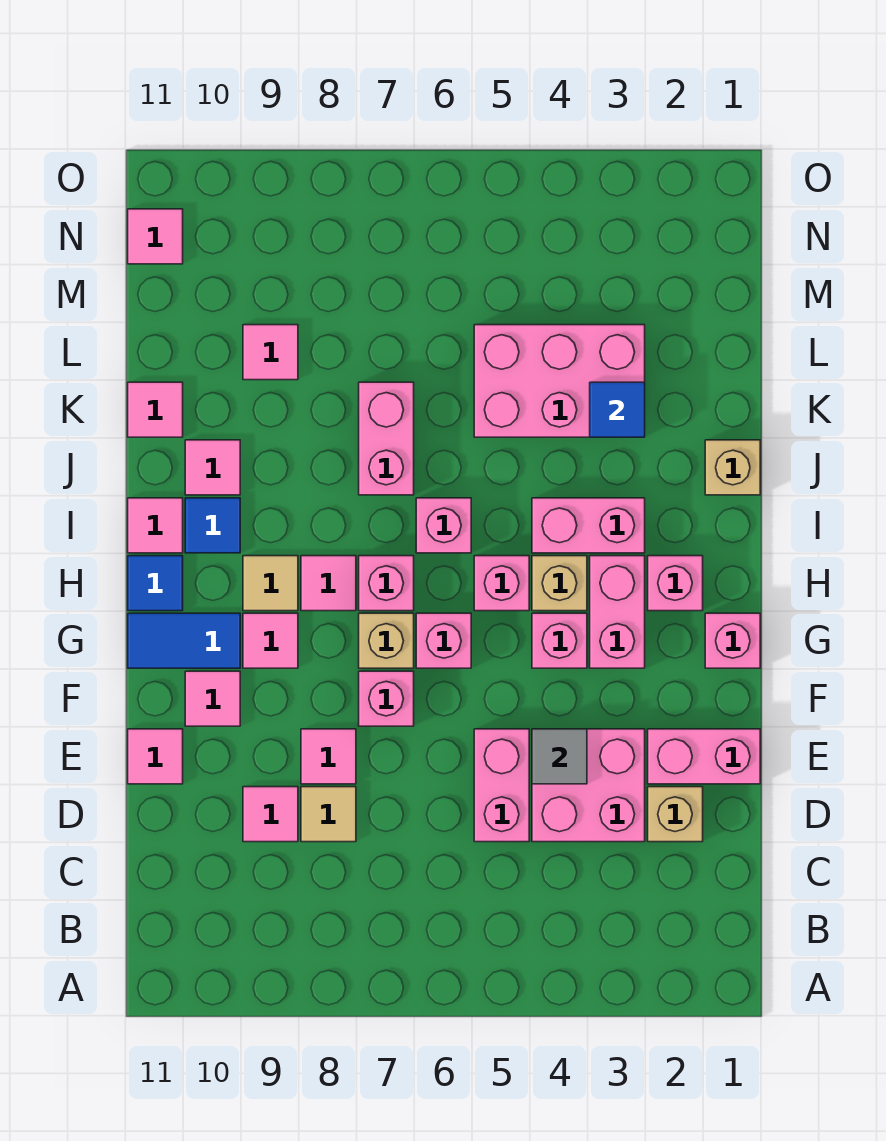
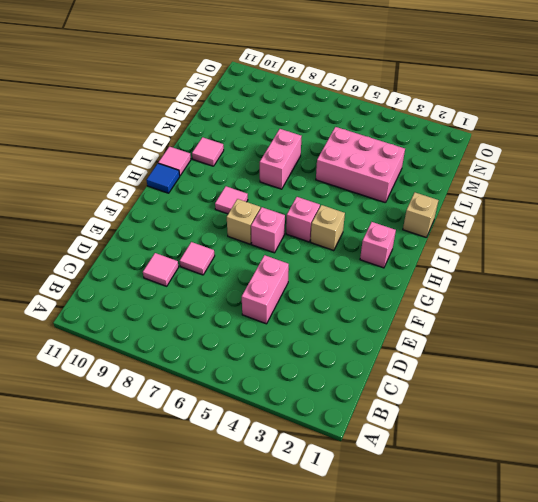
none -> tan brick D2 level 1
none -> pink brick D3:E4 level 1
none -> tan tile D8 level 1
none -> pink brick E1:E2 level 1

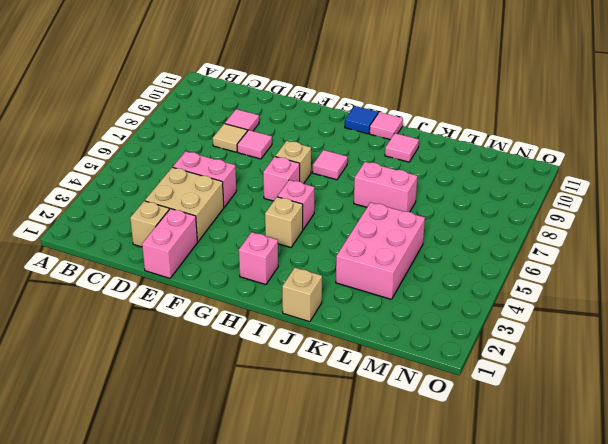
tan brick D3:E4 level 1 -> pink brick D3:E4 level 1
none -> pink tile E11 level 1
none -> pink brick F7 level 1
none -> pink tile F10 level 1
none -> pink brick G1 level 1

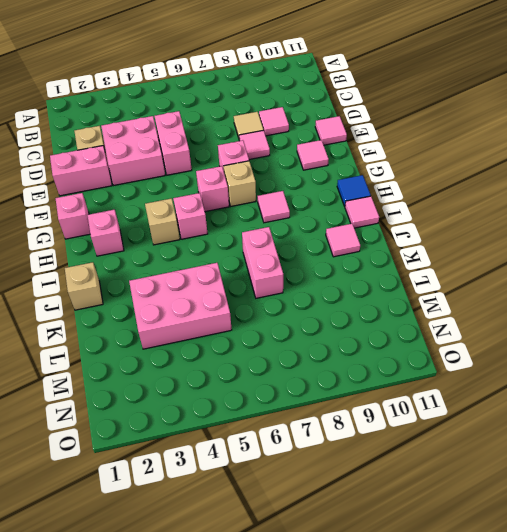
none -> pink brick G3:H3 level 1
none -> pink brick G4 level 1
none -> pink tile G9 level 1
none -> blue tile G10:G11 level 1

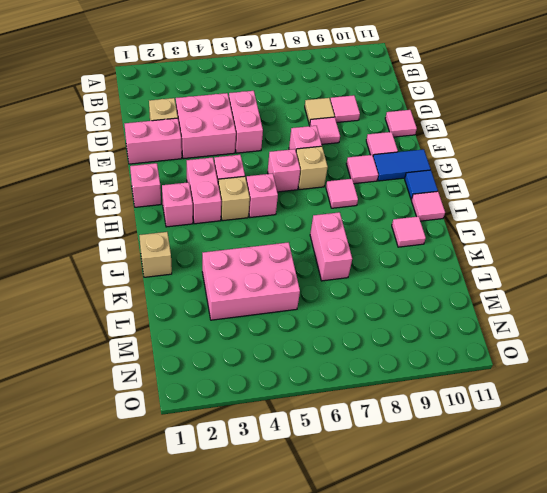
none -> pink brick H7 level 1
none -> tan tile H9 level 1
none -> pink brick I3:I4 level 1
none -> pink brick I6 level 1

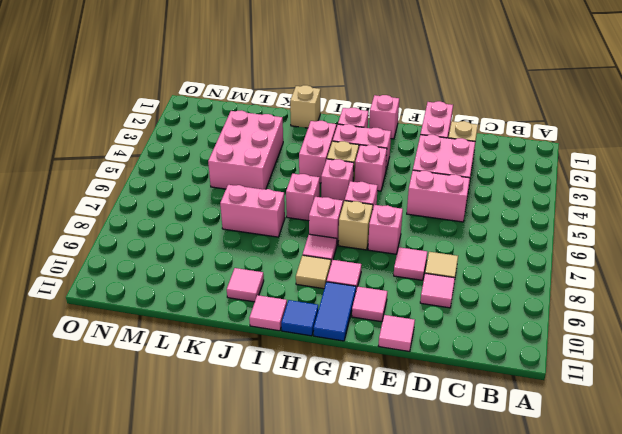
none -> blue tile I10 level 1
none -> pink tile K11 level 1
none -> pink tile L9 level 1
none -> pink tile N11 level 1

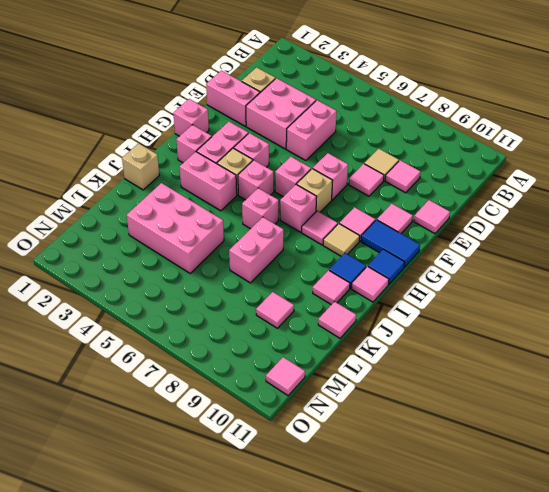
none -> grey tile E4 level 2
none -> blue tile K3 level 2

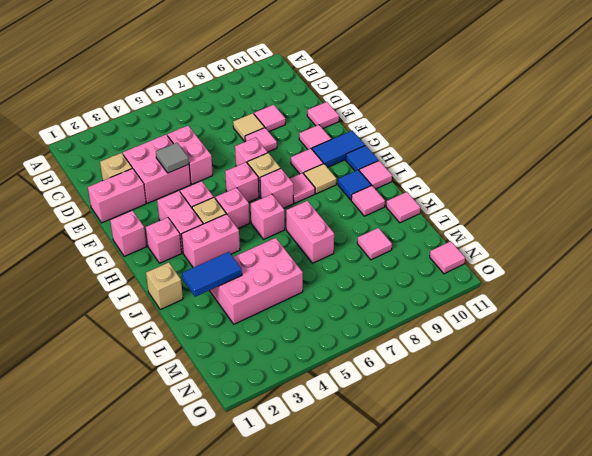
blue tile K2:K3 level 2 -> blue tile K3 level 2

